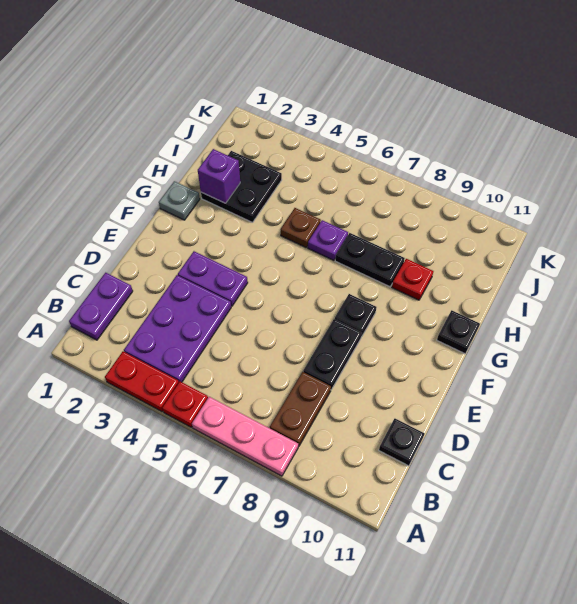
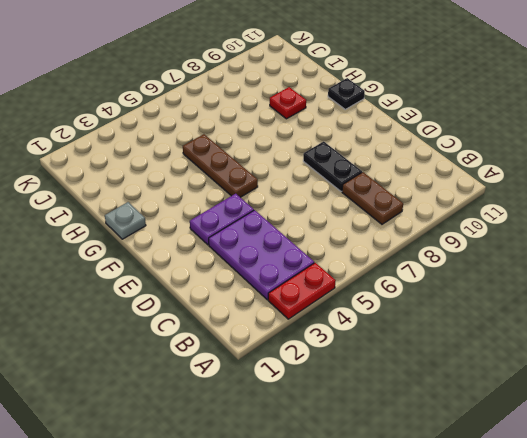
brown plate F5:H5 level 1 -> brown plate H5 level 1
none -> red plate A5 level 1
none -> pink plate A6:A8 level 1
none -> purple plate B1:C1 level 1

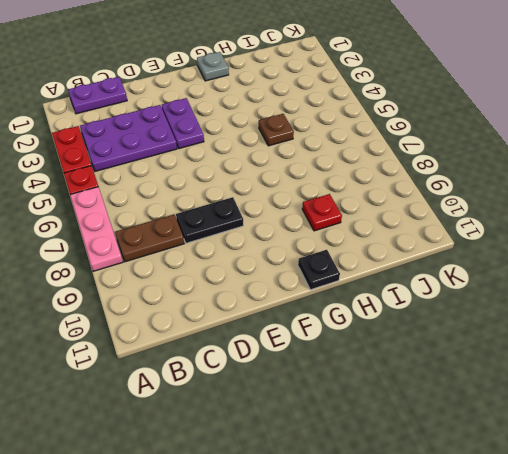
none -> black plate C11 level 1
none -> black plate F8 level 1
none -> black plate H2:I3 level 1

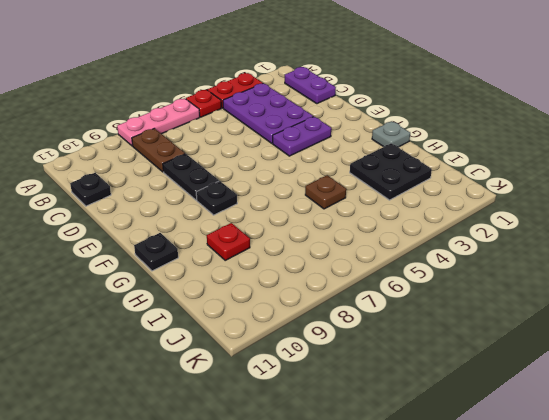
none -> purple plate H6 level 1
none -> black plate H7:H8 level 1
none -> purple brick H2 level 2

